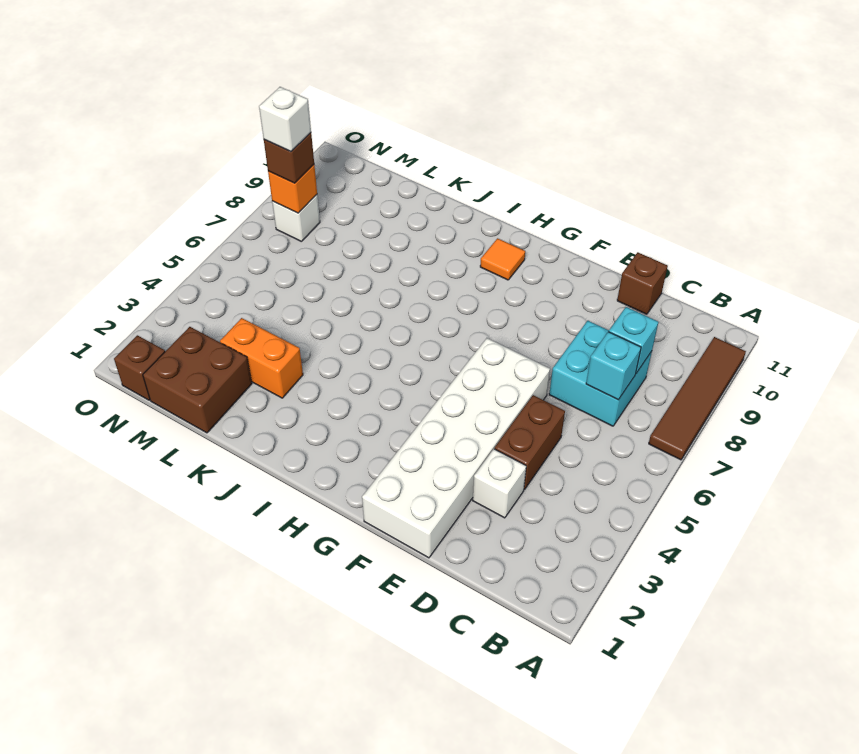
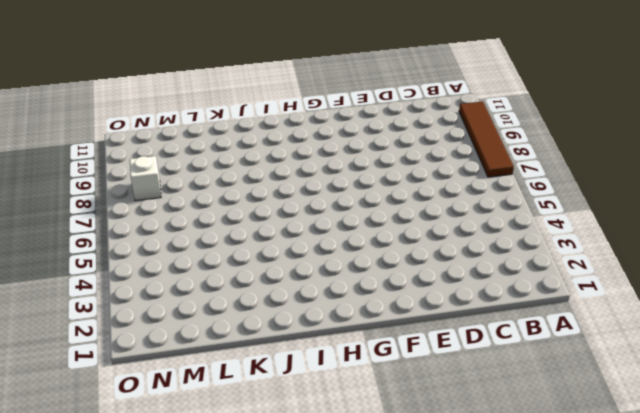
none -> cyan brick C7:D8 level 1
none -> white brick D3 level 1
none -> brown brick D4:D5 level 1

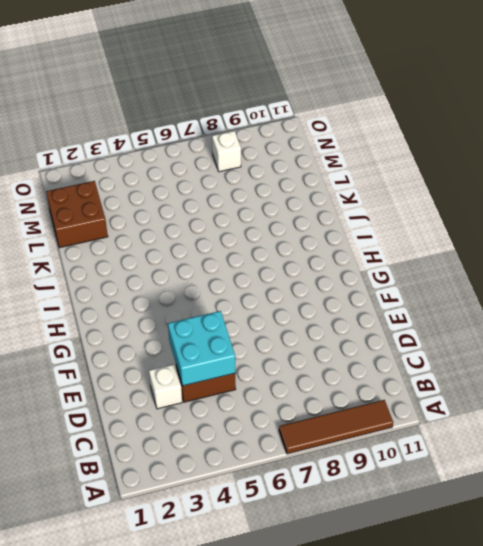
cyan brick D4:E5 level 2 -> cyan brick C7:D8 level 1
none -> brown brick D11 level 1
none -> white brick E1:F6 level 1
none -> orange tile H10 level 1

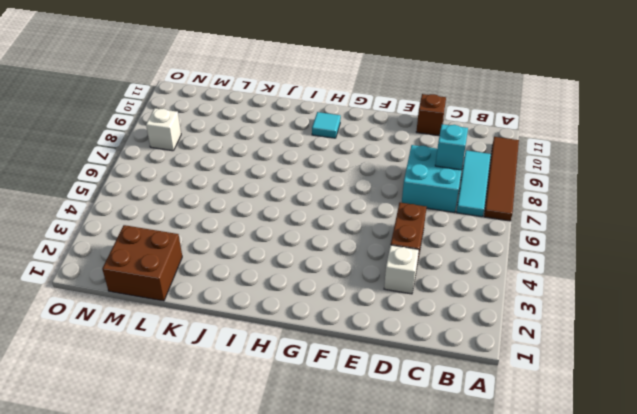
cyan tile B7:B9 level 1 -> none
cyan tile H10 level 1 -> orange tile H10 level 1
none -> white brick E1:F6 level 1
none -> orange brick K3:L3 level 1
none -> brown brick N1 level 1

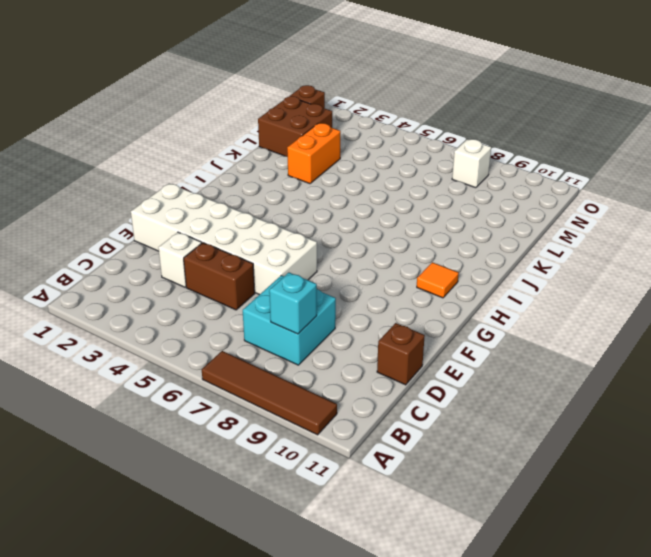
none -> cyan brick C7 level 2
none -> orange brick N8 level 2
none -> brown brick N8 level 3

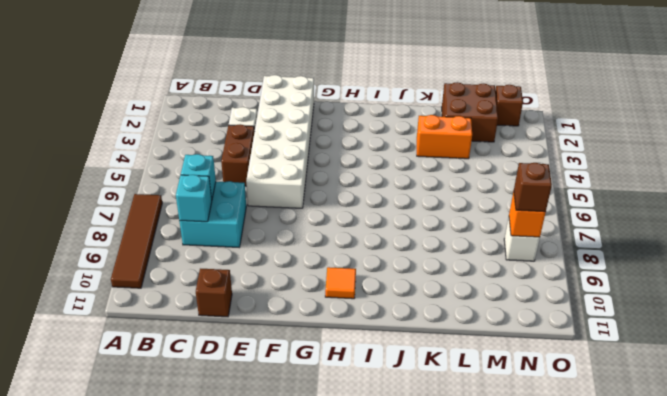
none -> white brick N8 level 4

